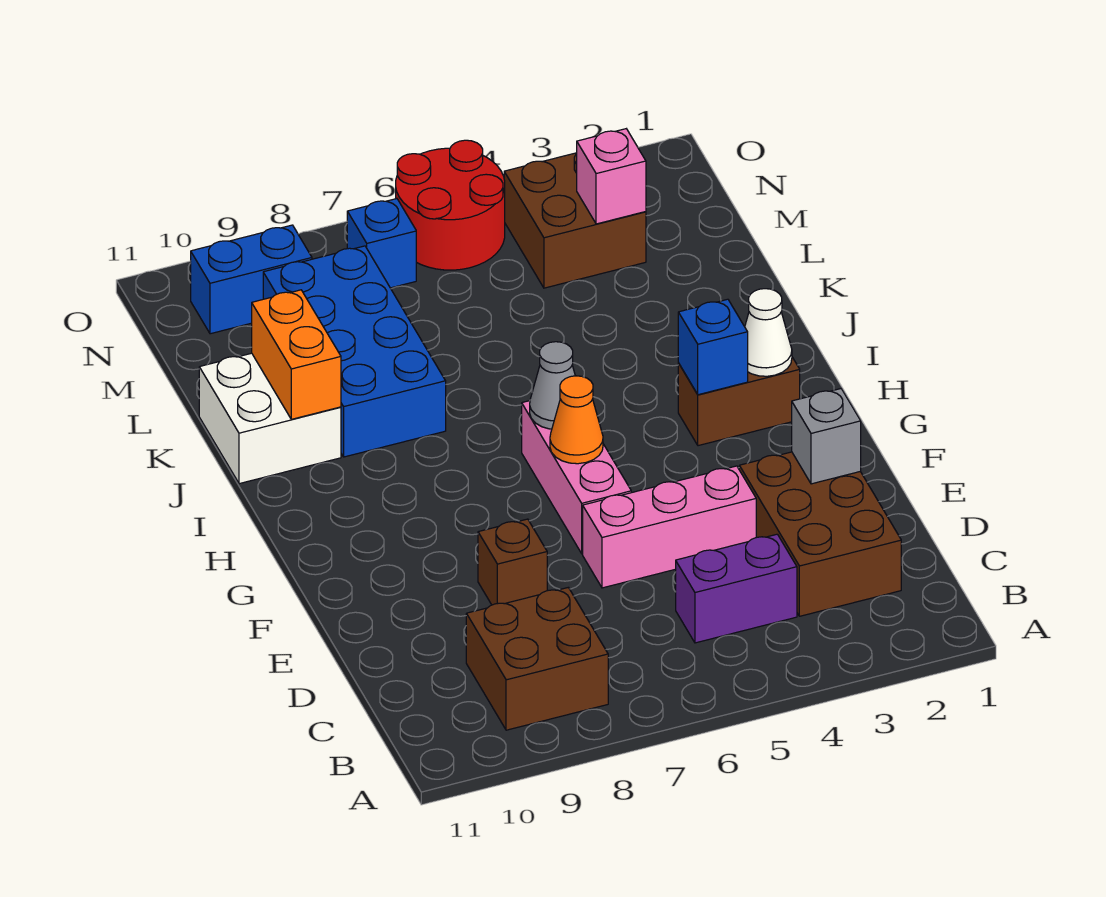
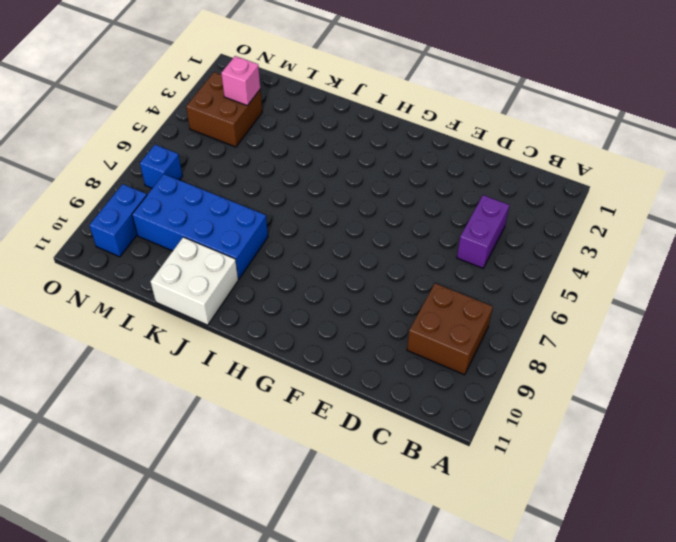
none -> brown brick C2:E3 level 1
none -> pink brick E4:E6 level 1
none -> brown brick E8 level 1

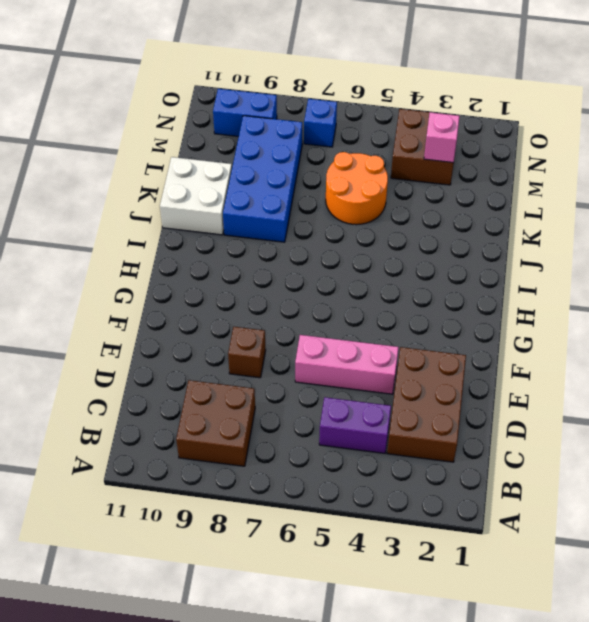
orange round brick K5:L6 level 1 -> none
none -> pink brick F6:H6 level 1
none -> brown brick H2:H3 level 1
none -> red round brick N5:O6 level 1

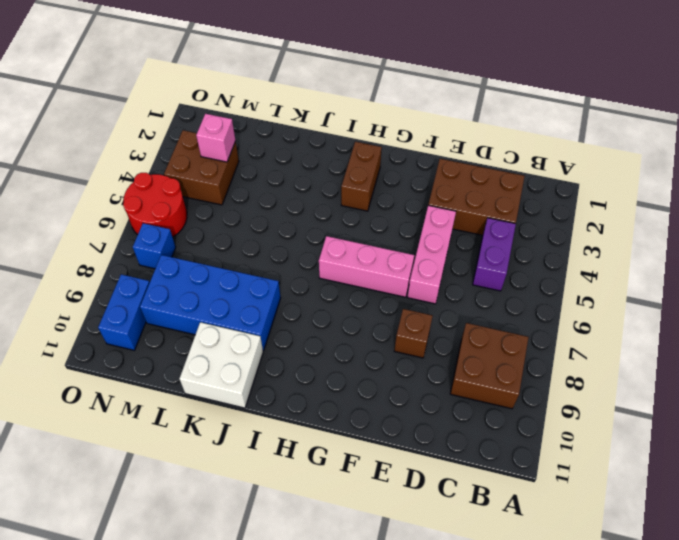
none -> grey brick E2 level 2
none -> orange cone G6 level 2
none -> white cone H2 level 2

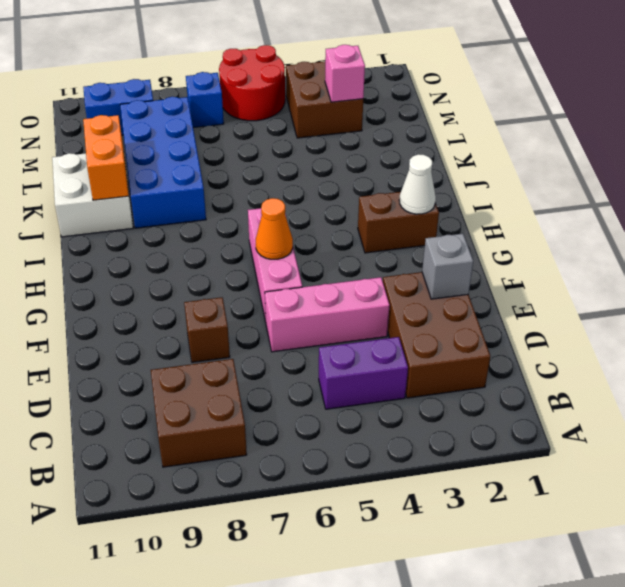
none -> blue brick H3 level 2
none -> grey cone H6 level 2

